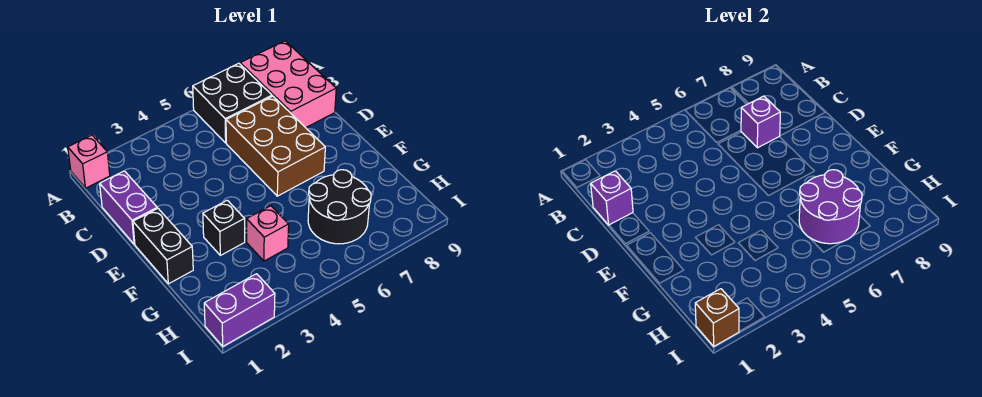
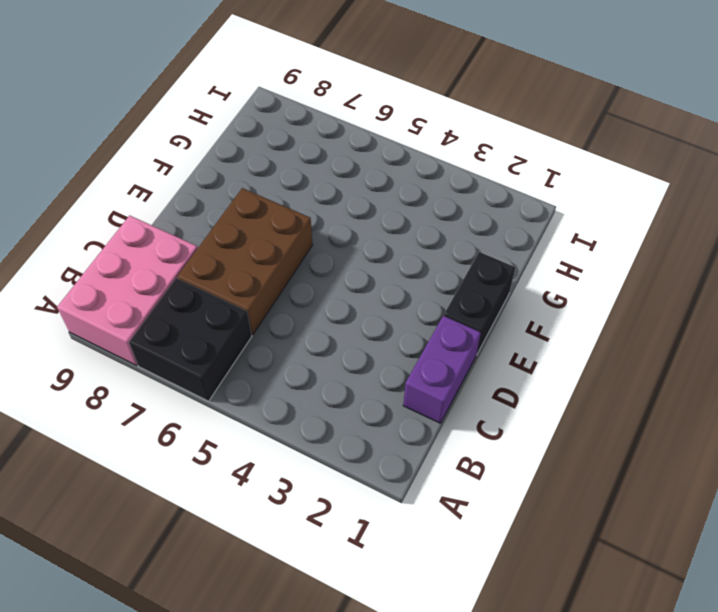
none -> pink brick A1 level 1
none -> black brick F3 level 1
none -> pink brick G4 level 1

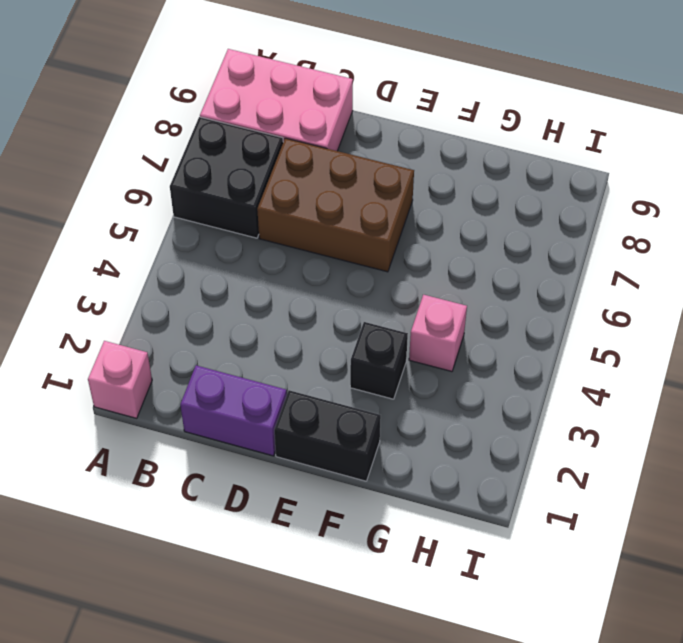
none -> black round brick G6:H7 level 1
none -> purple brick I1:I2 level 1
none -> purple brick C1 level 2

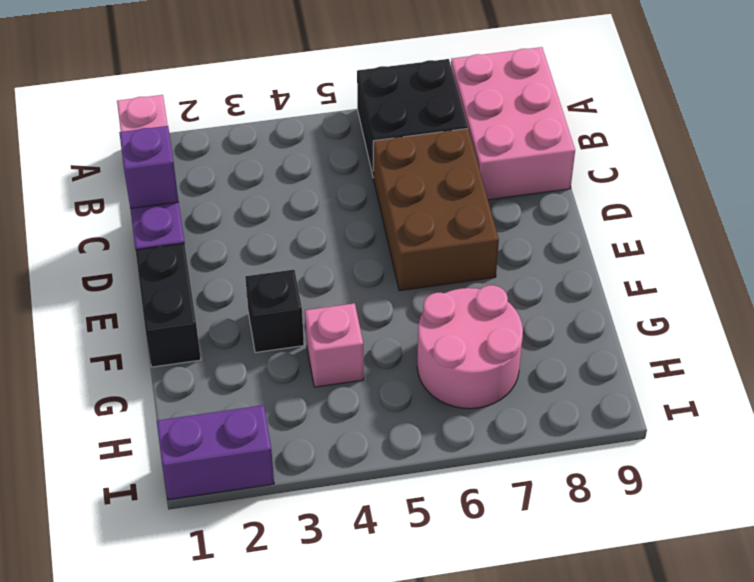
pink round brick G6:H7 level 1 -> black round brick G6:H7 level 1
none -> purple brick C7 level 2
none -> purple round brick G6:H7 level 2
none -> brown brick I1 level 2

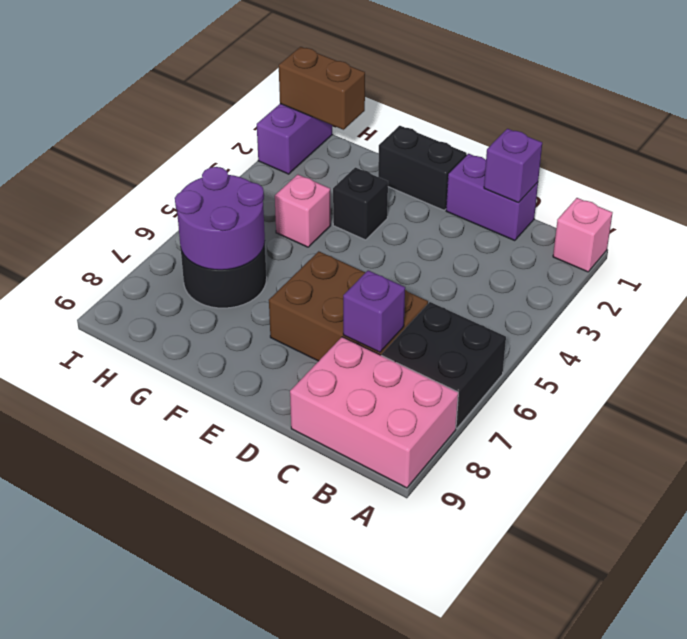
brown brick H1:I1 level 2 -> brown brick I1 level 2

